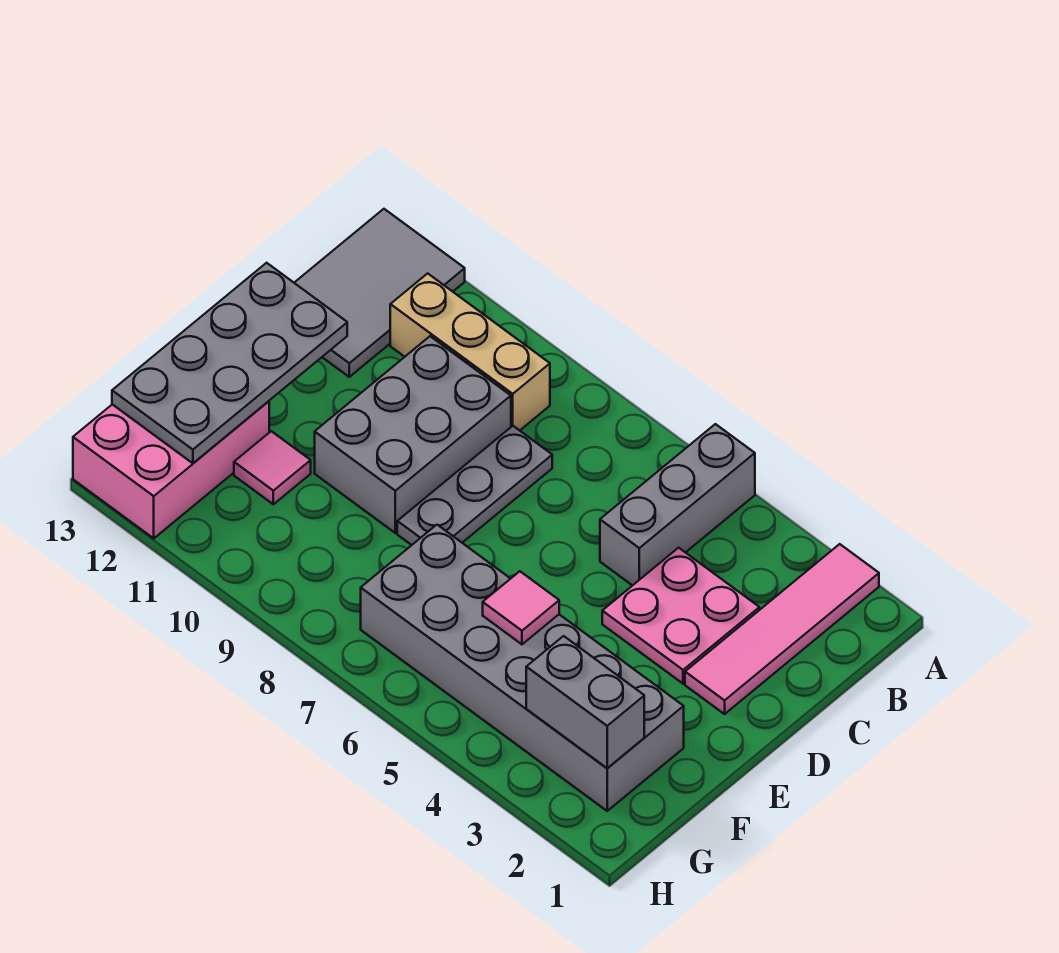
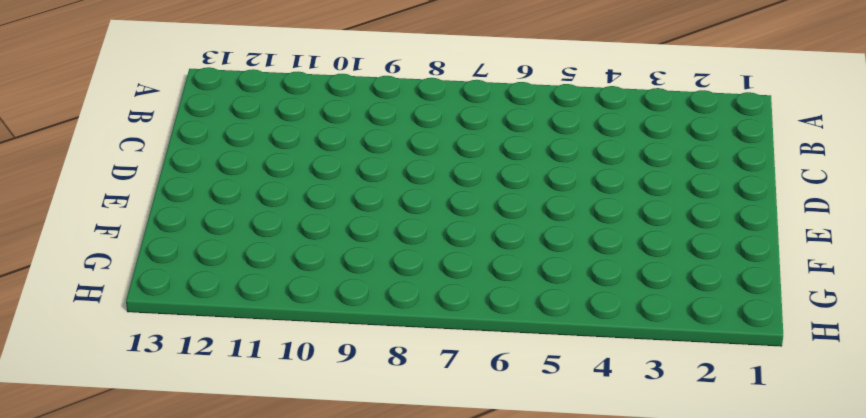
none -> pink tile A2:D2 level 1
none -> grey brick A5:C5 level 1
none -> grey tile A12:C13 level 1

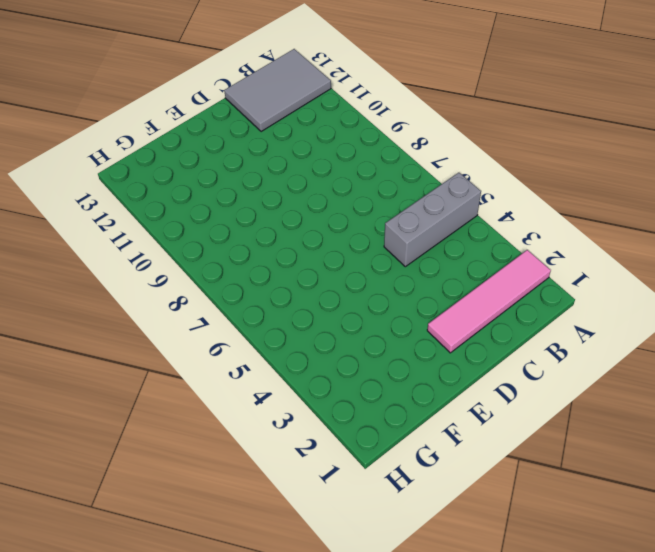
none -> tan brick B9:B11 level 1
none -> pink plate C3:D4 level 1
none -> grey plate C8:E8 level 1

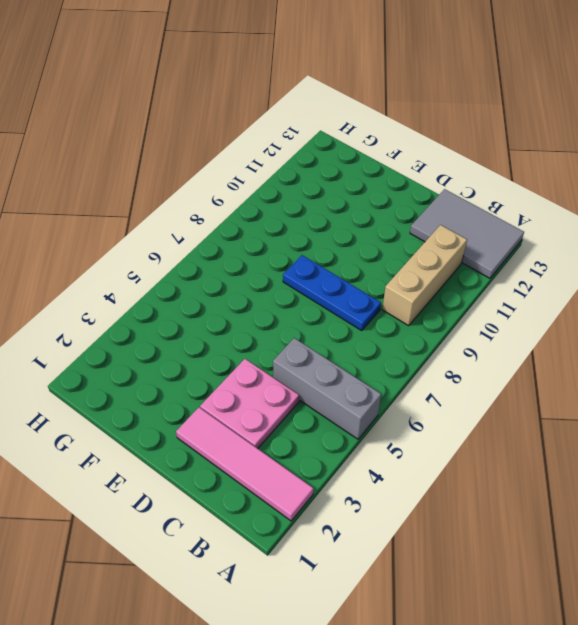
blue plate C8:E8 level 1 -> grey plate C8:E8 level 1
none -> grey brick C9:E10 level 1
none -> grey brick F2:G7 level 1
none -> pink tile F11 level 1

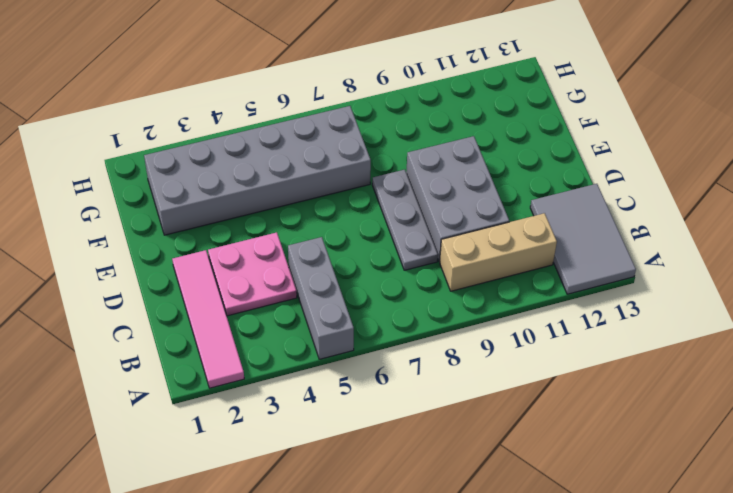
none -> pink tile F11 level 1
none -> pink brick F12:H13 level 1
none -> grey plate D12:G13 level 2

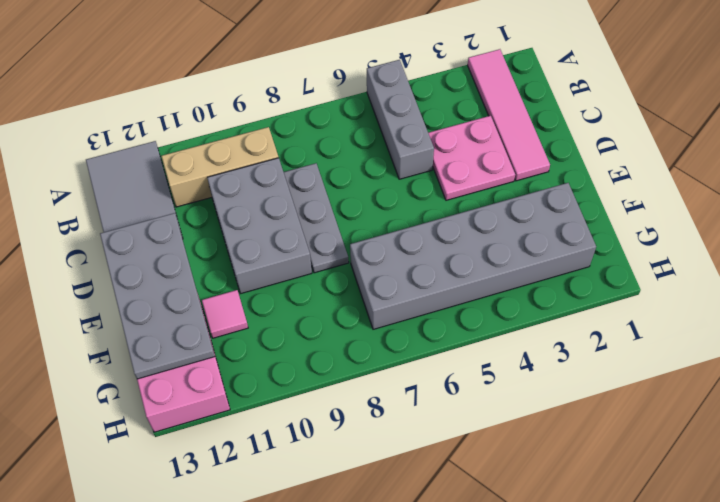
none -> pink tile F5 level 2
none -> grey brick G2:G3 level 2

